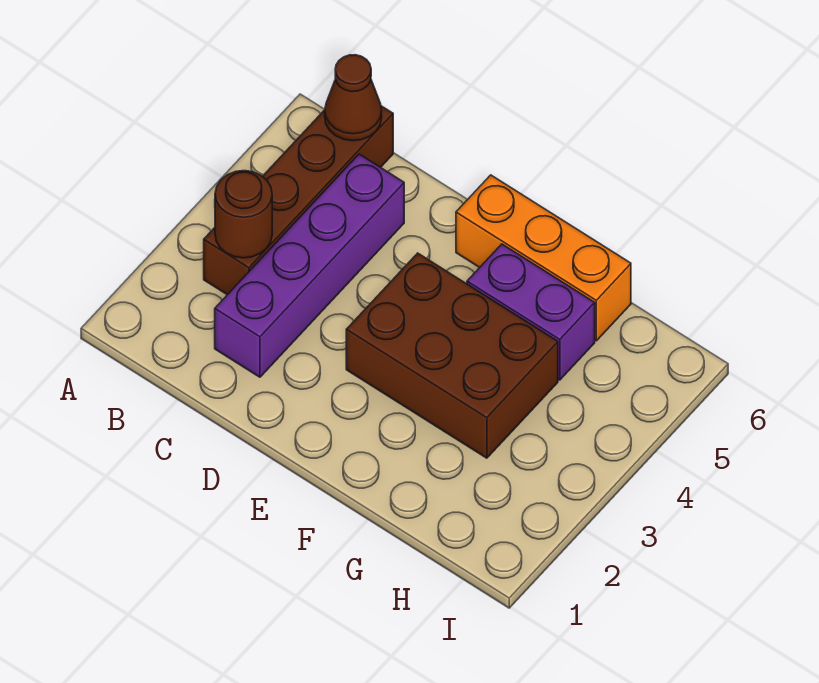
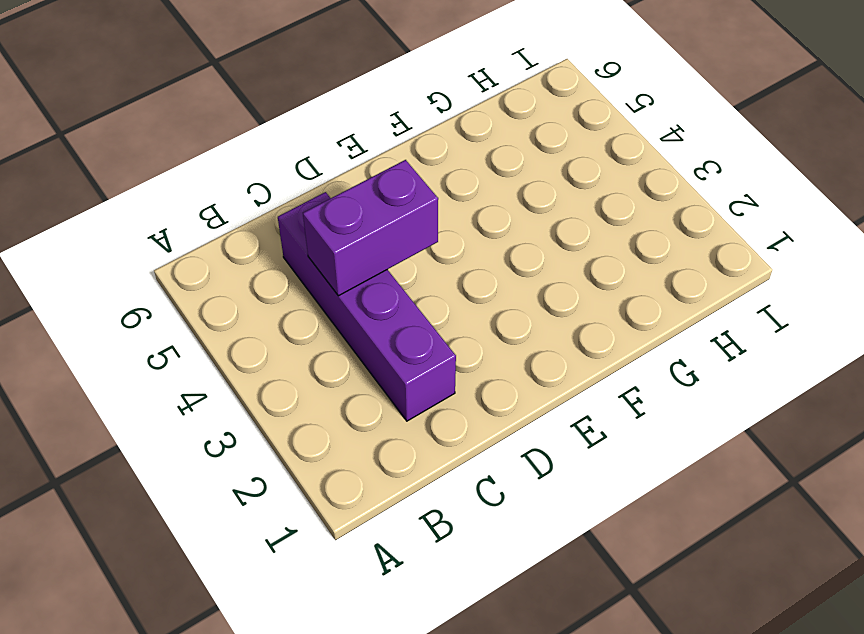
purple brick C4:D4 level 2 -> purple brick F5:G5 level 1
none -> brown brick B3:B6 level 1
none -> brown brick E3:G4 level 1

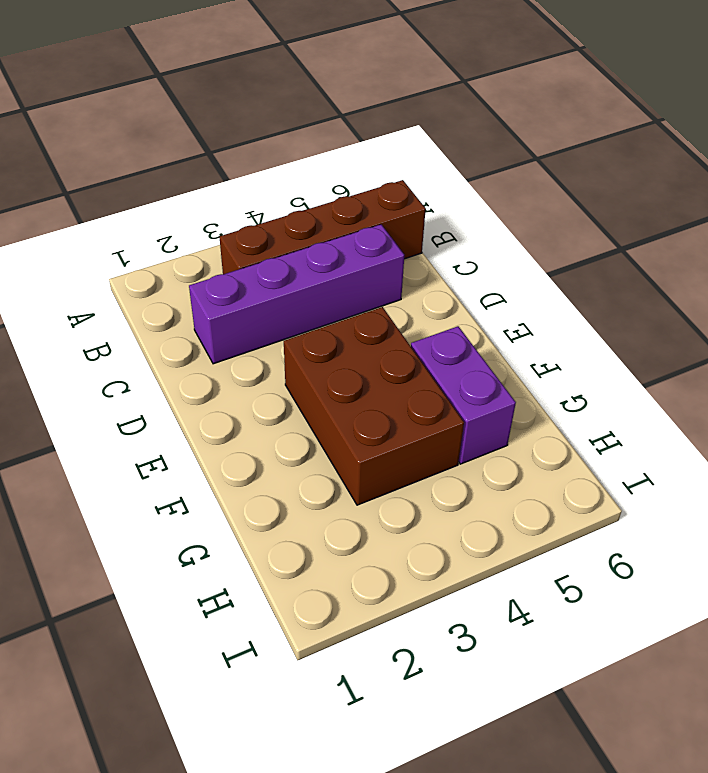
none -> orange brick E6:G6 level 1
none -> brown round brick B3 level 2

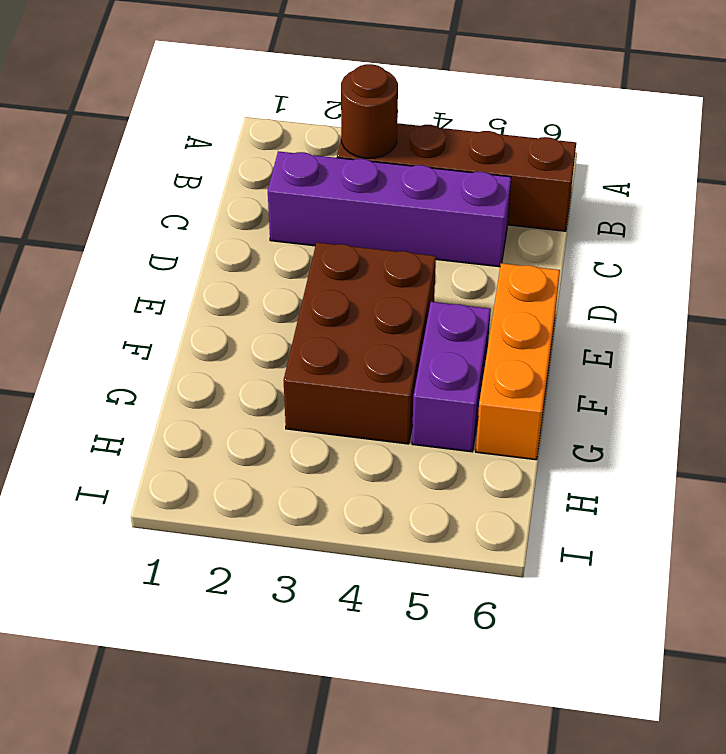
none -> brown cone B6 level 2

